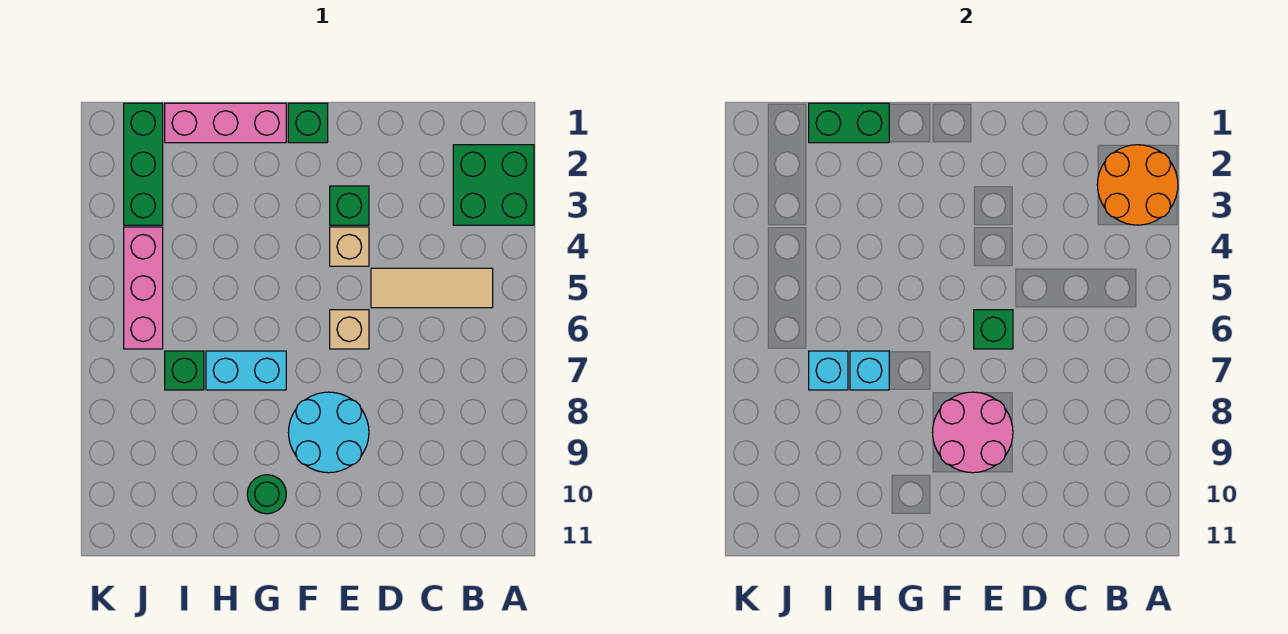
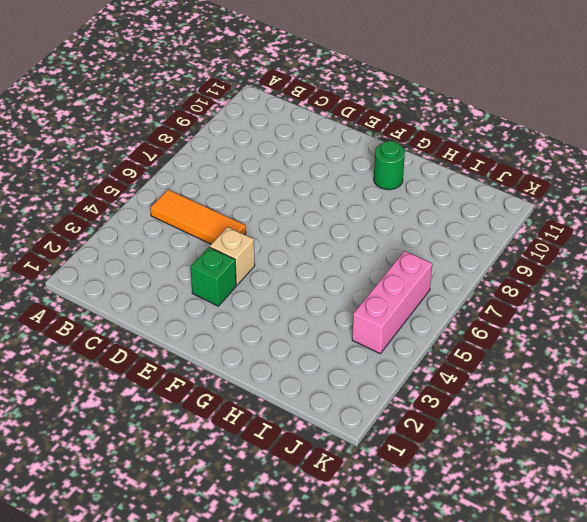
orange tile B5:D5 level 1 -> tan tile B5:D5 level 1
none -> green brick A2:B3 level 1
none -> tan brick E6 level 1
none -> cyan round brick E8:F9 level 1

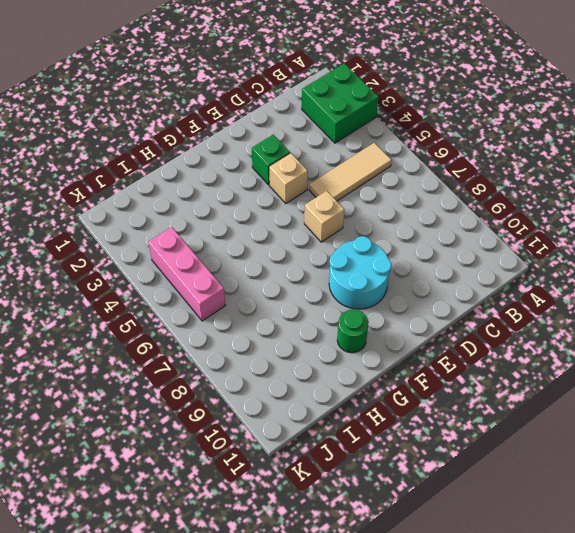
none -> green brick F1 level 1
none -> pink brick G1:I1 level 1
none -> cyan brick G7:H7 level 1

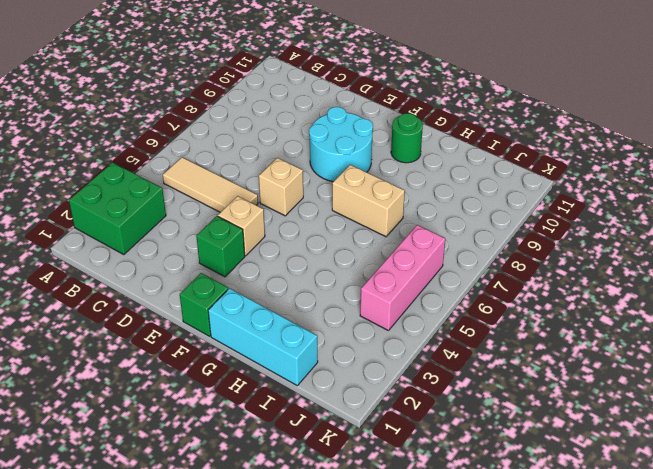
cyan brick G1:I1 level 1 -> pink brick G1:I1 level 1
tan brick G7:H7 level 1 -> cyan brick G7:H7 level 1
none -> green brick I7 level 1
none -> green brick J1:J3 level 1
none -> orange round brick A2:B3 level 2

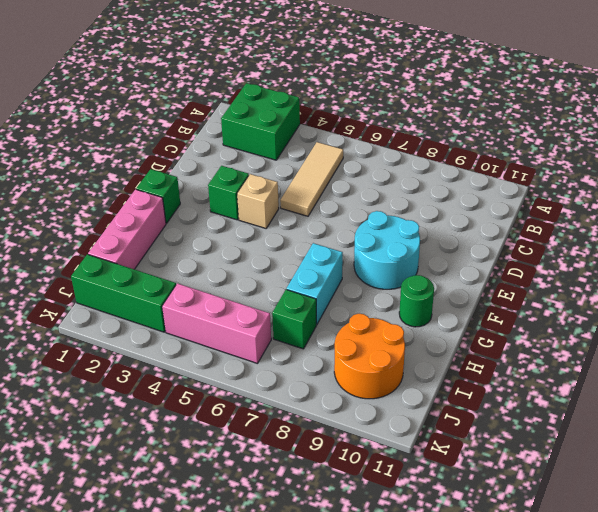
orange round brick I9:J10 level 1 -> orange round brick A2:B3 level 2
none -> tan brick E6 level 1
none -> green brick E6 level 2
none -> pink round brick E8:F9 level 2

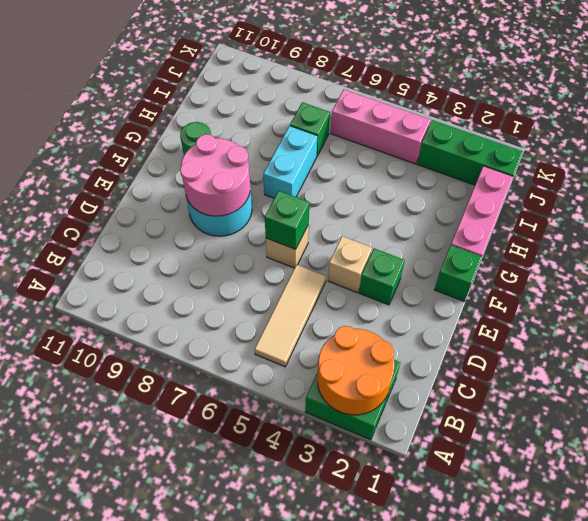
none -> green brick H1:I1 level 2
none -> cyan brick H7 level 2
none -> cyan brick I7 level 2

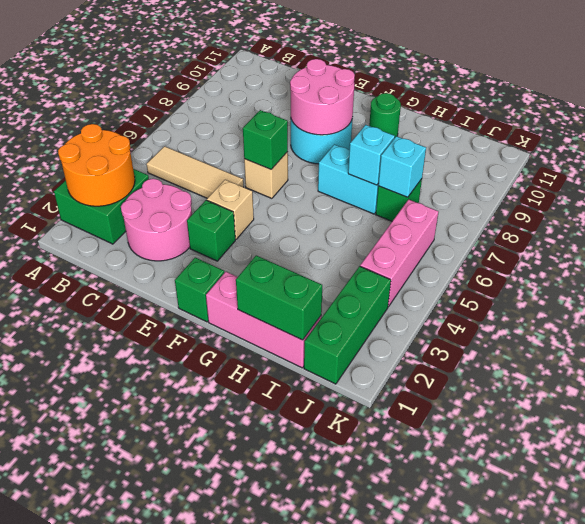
pink round brick C2:D3 level 1 -> none

